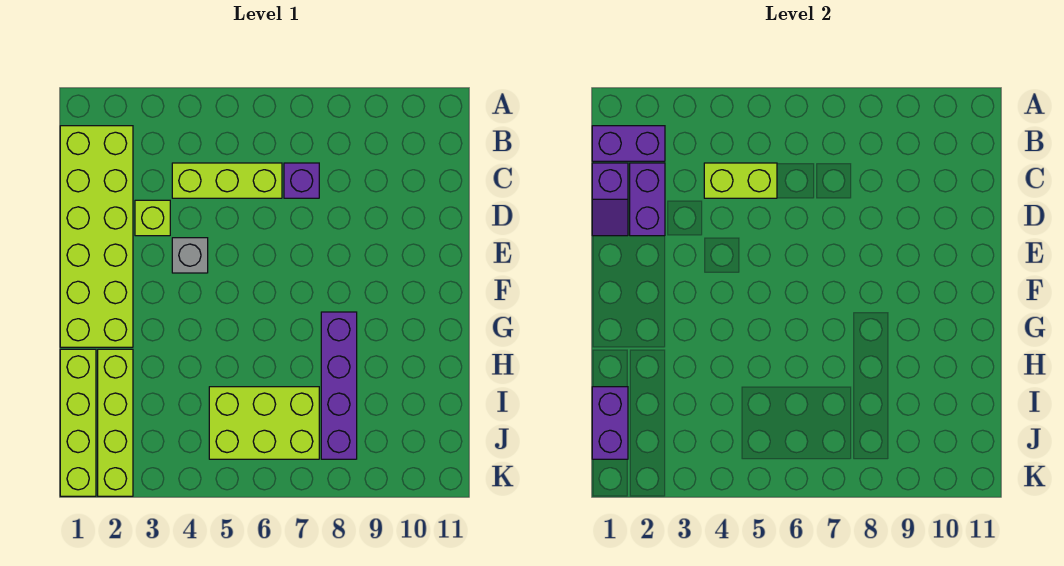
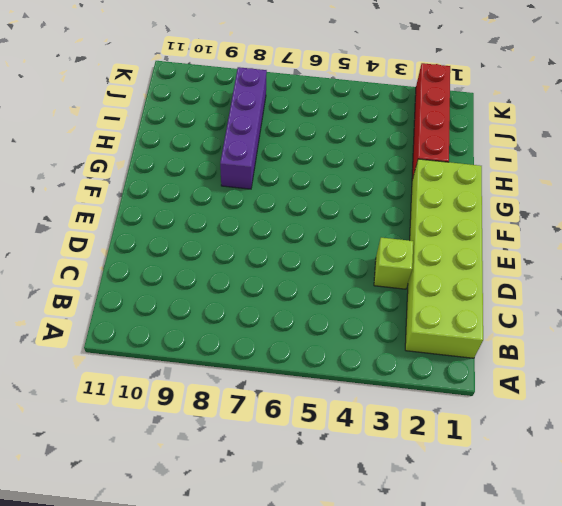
red brick H2:K2 level 1 -> lime brick H2:K2 level 1
none -> lime brick C4:C6 level 1
none -> purple brick C7 level 1
none -> grey brick E4 level 1

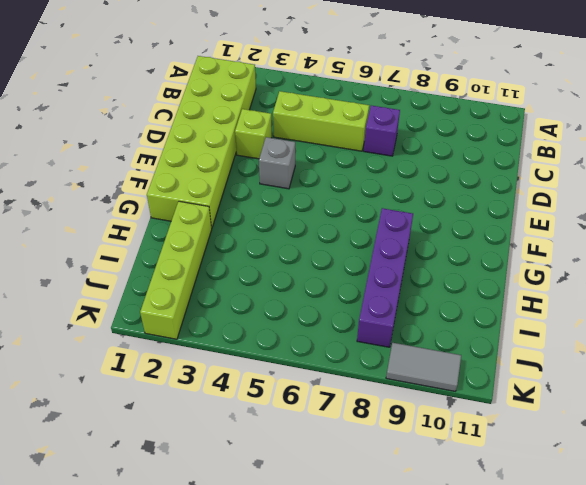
grey tile K9:K10 level 1 -> none
none -> lime brick H1:K1 level 1
none -> lime brick I5:J7 level 1
none -> purple brick B1:B2 level 2

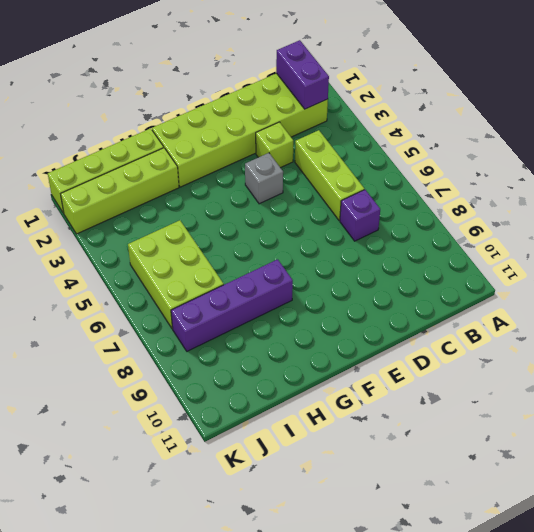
none -> purple slope C1:D1 level 2 top C
none -> purple brick C2:D2 level 2
none -> lime brick C4:C5 level 2

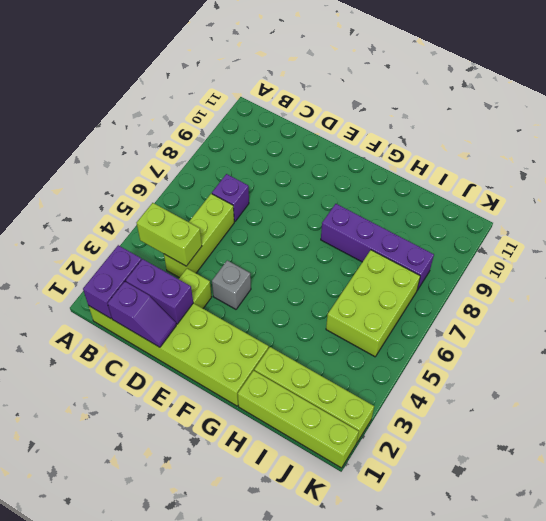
lime brick B4:C4 level 2 -> lime brick C4:C5 level 2
none -> purple brick I1:J1 level 2

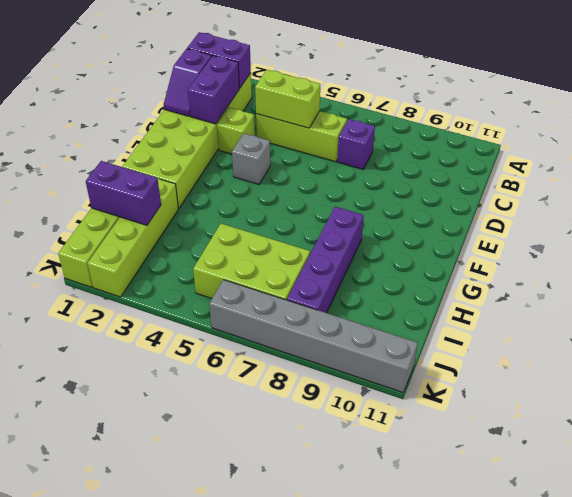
purple brick I1:I2 level 2 -> purple brick I1:J1 level 2
grey brick K6:K11 level 1 -> none

